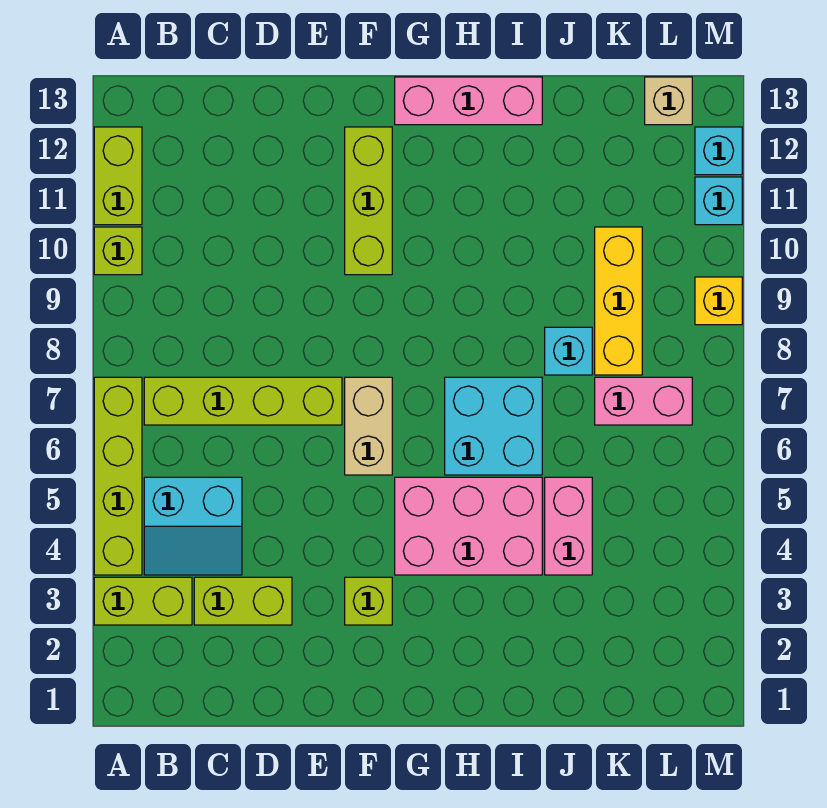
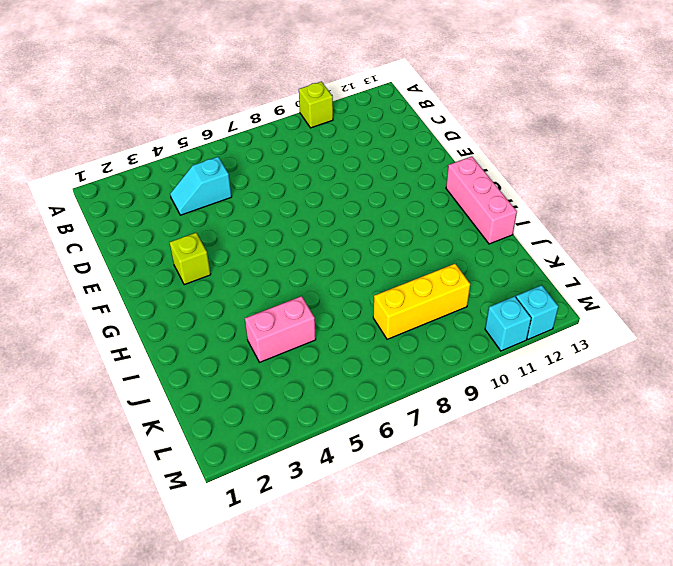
cyan slope C4:C5 level 1 top 5 -> cyan slope B4:C5 level 1 top 5
none -> lime brick A3:B3 level 1
none -> lime brick A4:A7 level 1
none -> lime brick A11:A12 level 1

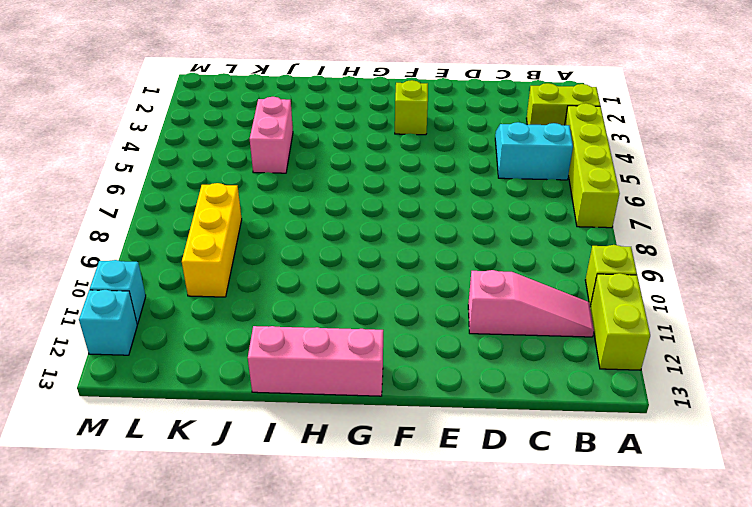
pink slope B11:D11 level 1 top D -> none
none -> lime brick B7:E7 level 1
none -> lime brick C3:D3 level 1
none -> tan brick F6:F7 level 1

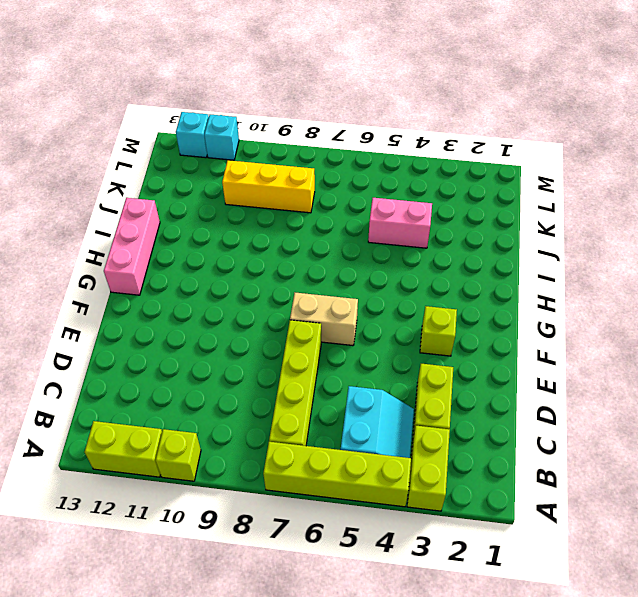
none -> lime brick F10:F12 level 1
none -> pink brick G4:I5 level 1
none -> cyan brick H6:I7 level 1

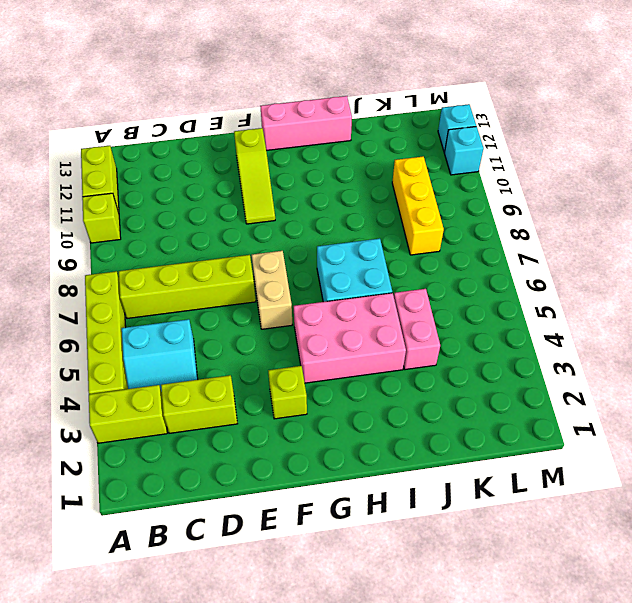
lime slope F10:F12 level 1 top 12 -> lime brick F10:F12 level 1
none -> cyan brick J8 level 1
none -> pink brick K7:L7 level 1
none -> tan brick L13 level 1

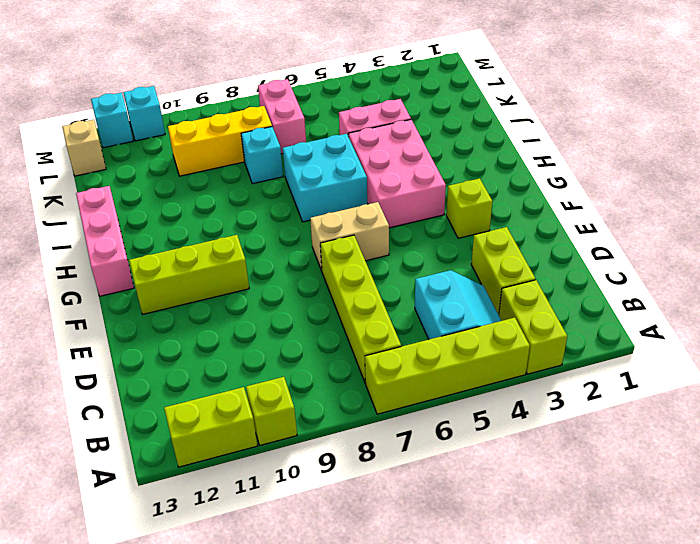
none -> yellow brick M9 level 1

